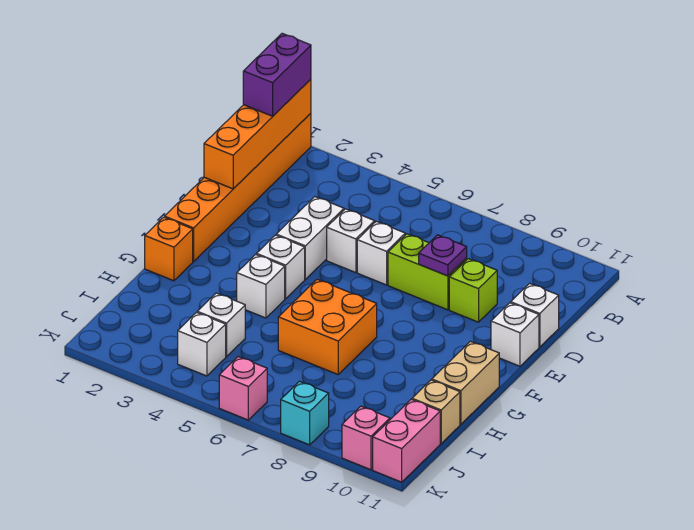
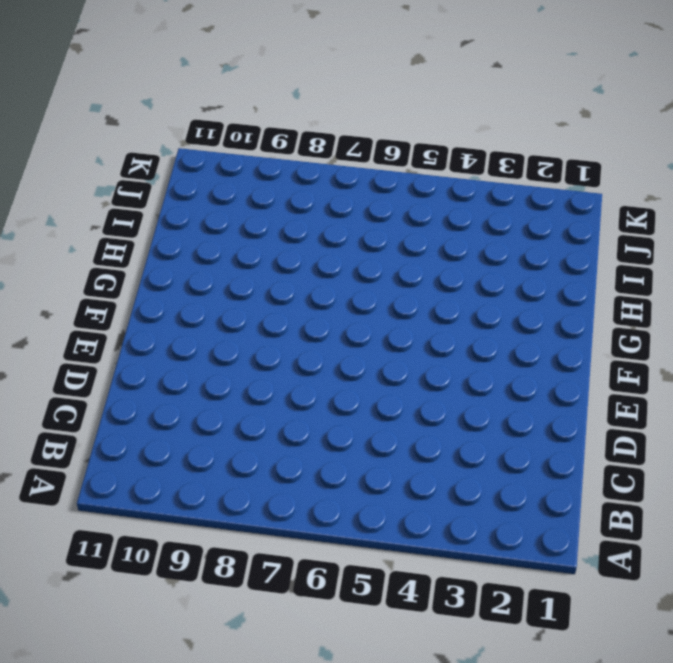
none -> orange brick A1:F1 level 1
none -> white brick D4:E4 level 1
none -> white brick D5 level 1

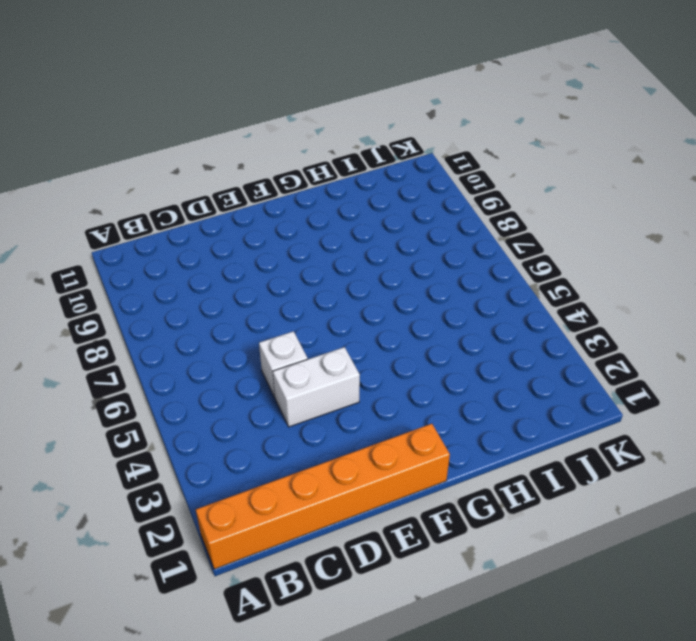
none -> white brick D6 level 1
none -> lime brick D7:D8 level 1
none -> lime brick D9 level 1

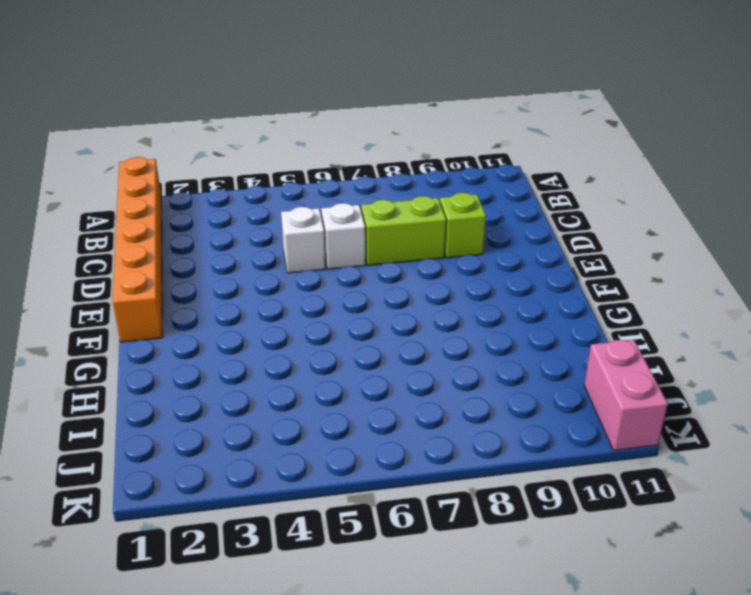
none -> white brick D4:E4 level 1
none -> white brick D11 level 1
none -> white brick E11 level 1

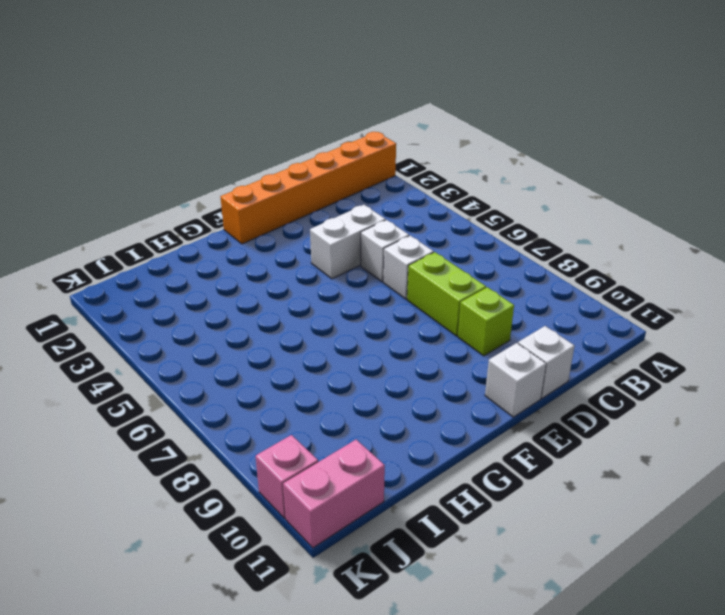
none -> white brick F4 level 1
none -> orange brick G1 level 1
none -> white brick G4 level 1

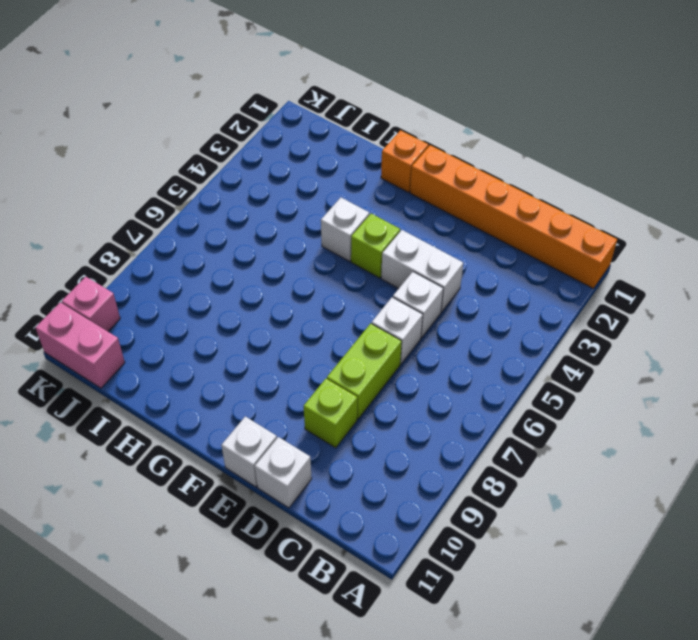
lime brick F4 level 1 -> white brick F4 level 1
none -> orange brick G6:H7 level 1
none -> tan brick G11:H11 level 1
none -> white brick I4 level 1

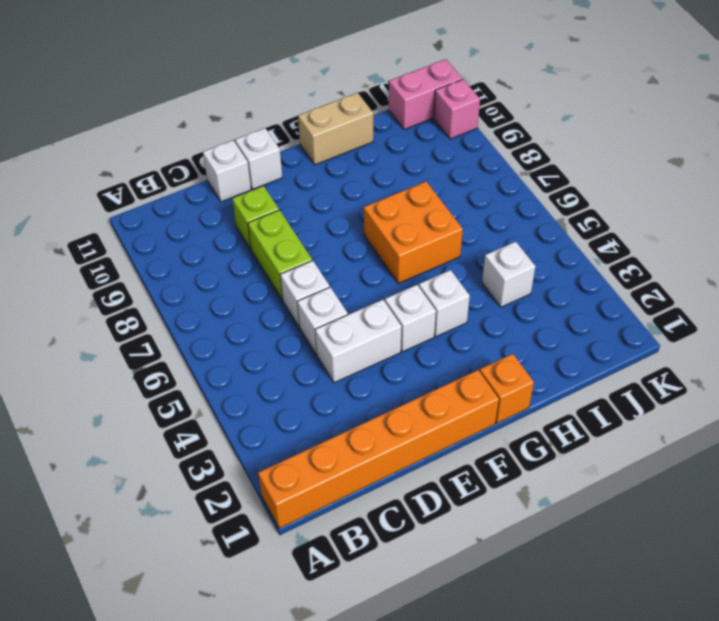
none -> tan brick I11 level 1
none -> white brick J4 level 1
none -> pink brick K6 level 1

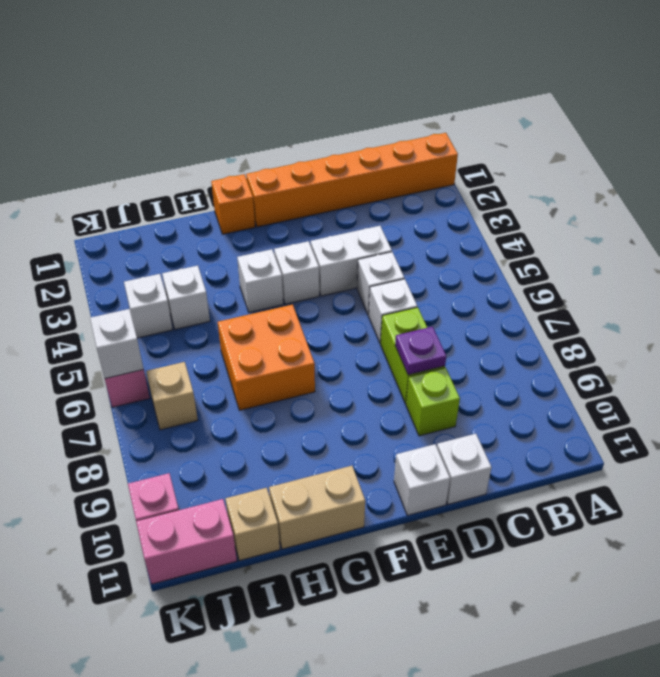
tan brick J7 level 1 -> none
white brick K6 level 2 -> none
none -> cyan brick K8 level 1
none -> orange brick A1:D1 level 2
none -> purple brick A1:B1 level 3

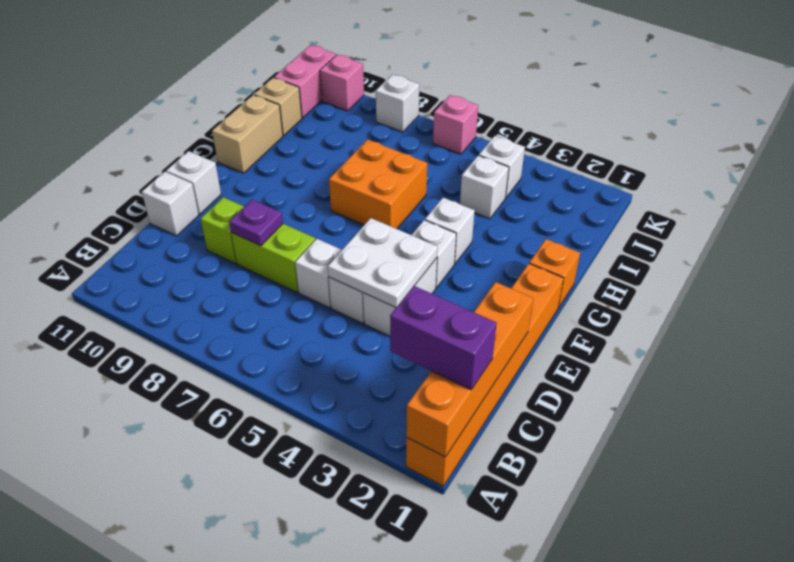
purple brick B1:B2 level 3 -> purple brick A1:B1 level 3
white plate D4:E5 level 2 -> none
white brick K8 level 1 -> cyan brick K8 level 1

